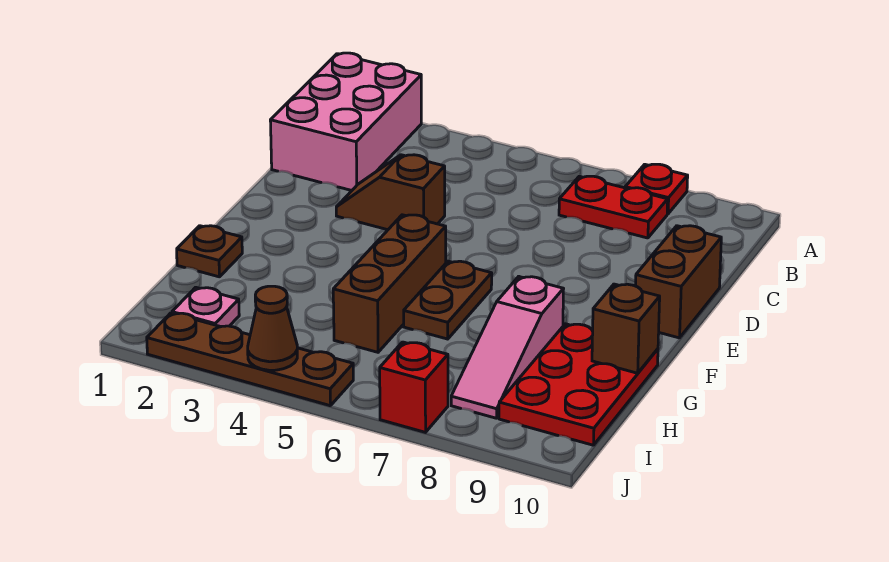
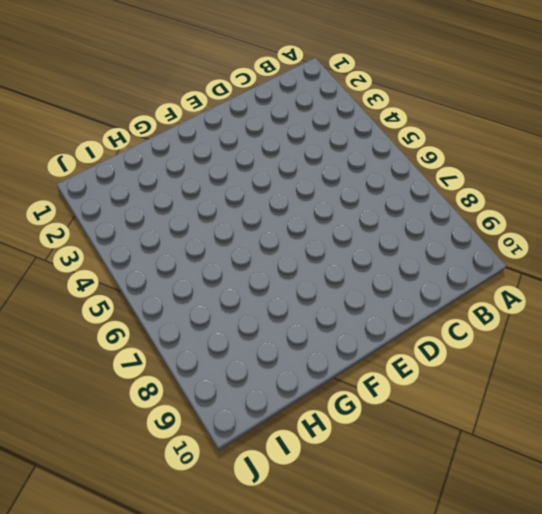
none -> pink brick A1:C2 level 1
none -> red plate A8 level 1
none -> red plate B7:B8 level 1

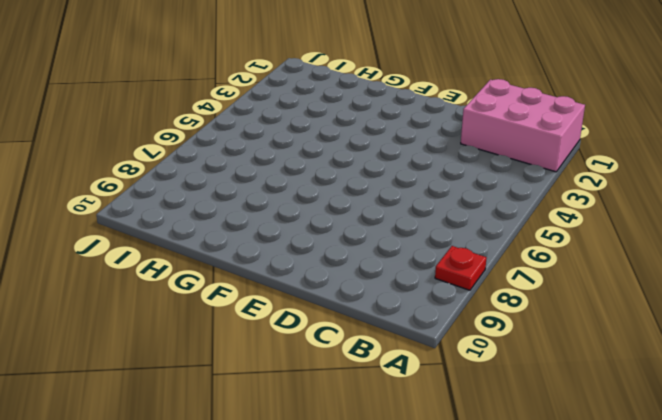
none -> red plate B7:B8 level 1
none -> brown slope D3:D4 level 1 top 4
none -> brown brick D10:E10 level 1

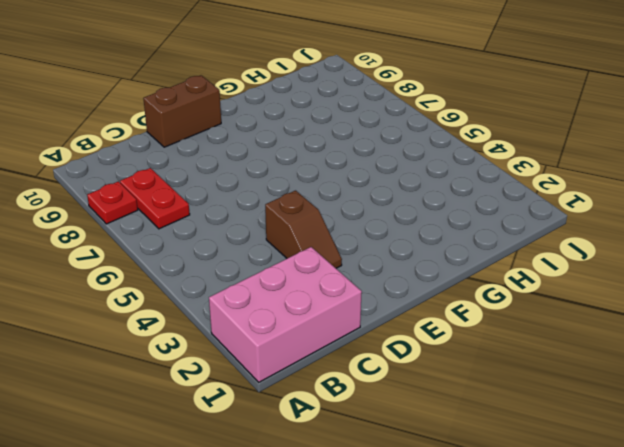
none -> brown brick F5:H5 level 1
none -> brown plate F6:G6 level 1
none -> brown plate G1 level 1

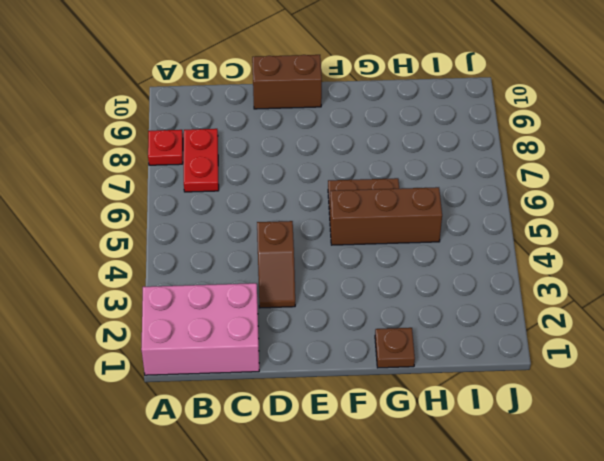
none -> pink slope G8:I8 level 1 top G
none -> red plate G9:I10 level 1
none -> pink plate I2 level 1

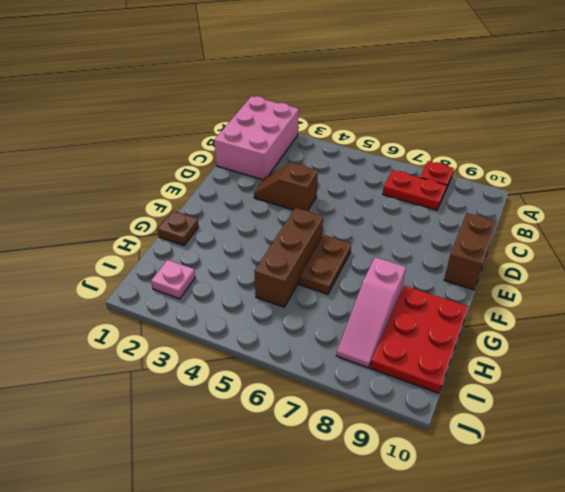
none -> brown plate J2:J5 level 1
none -> red brick J7 level 1
none -> brown brick G10 level 2

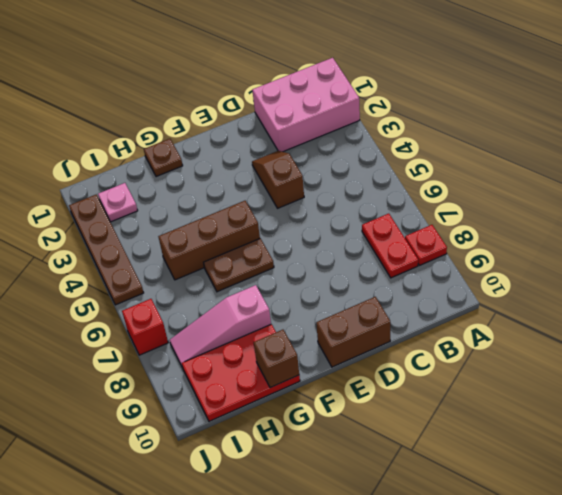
none -> brown cone J4 level 2

